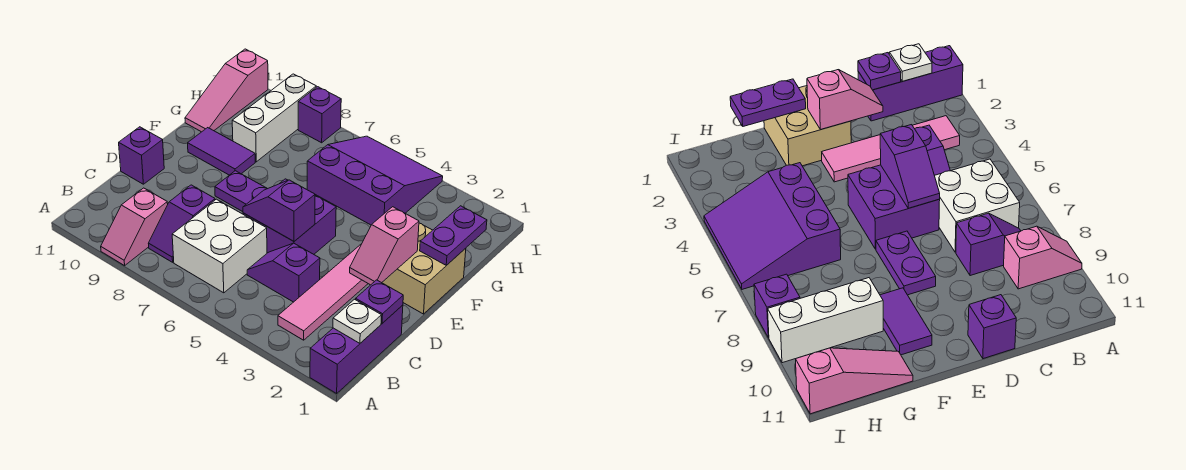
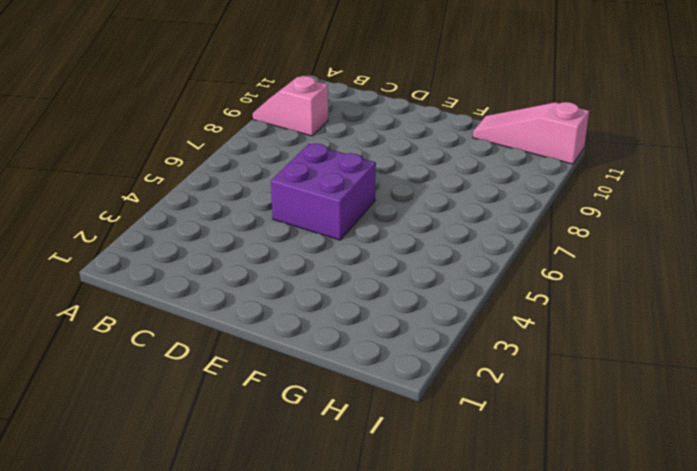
none -> purple brick A1:C1 level 1
none -> pink tile B3:E3 level 1
none -> white brick B6:C7 level 1

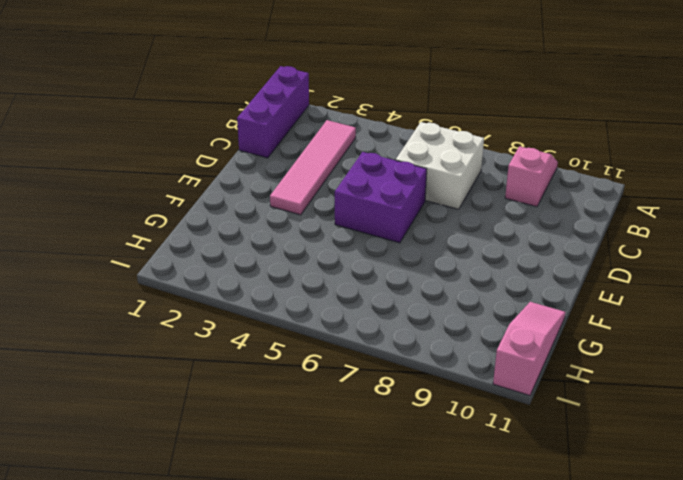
none -> purple slope B8:C8 level 1 top C
none -> purple slope C4:C5 level 1 top 4
none -> purple brick D11 level 1

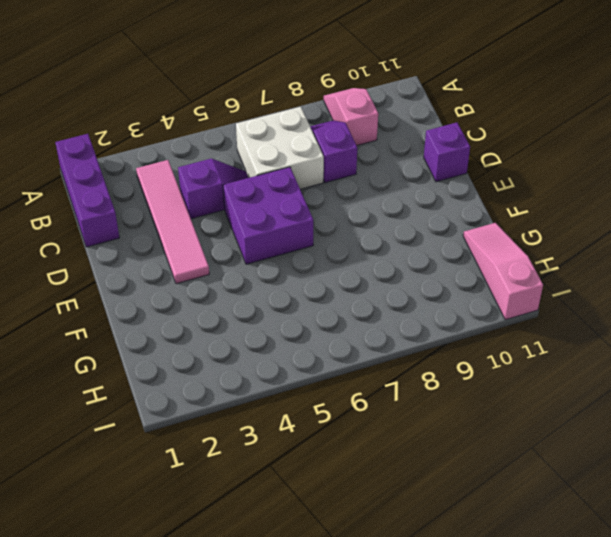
none -> tan brick E1:F2 level 1
none -> purple plate E7:E8 level 1
none -> purple tile F9:F10 level 1

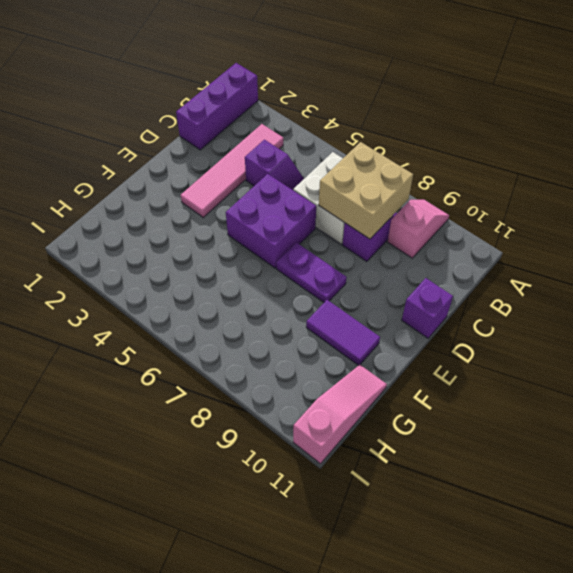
tan brick B7:C8 level 2 -> tan brick E1:F2 level 1
none -> purple slope G4:I6 level 1 top G
none -> white brick G9:I9 level 1
none -> purple brick I8 level 1

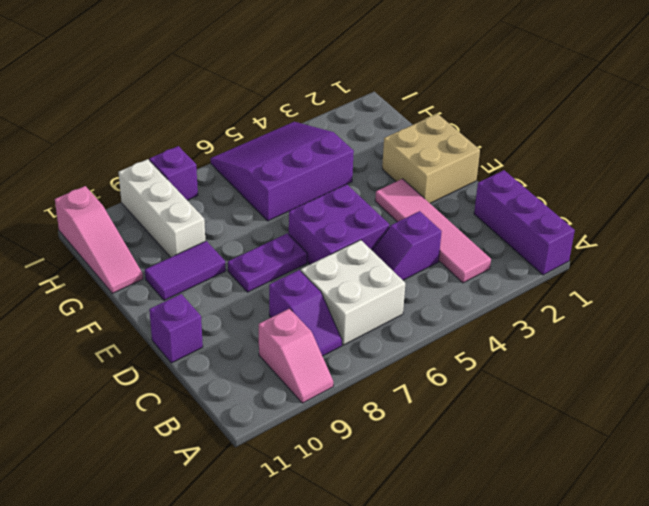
none -> white plate B1 level 2
none -> purple plate C1 level 2
none -> pink slope D2:E2 level 2 top E

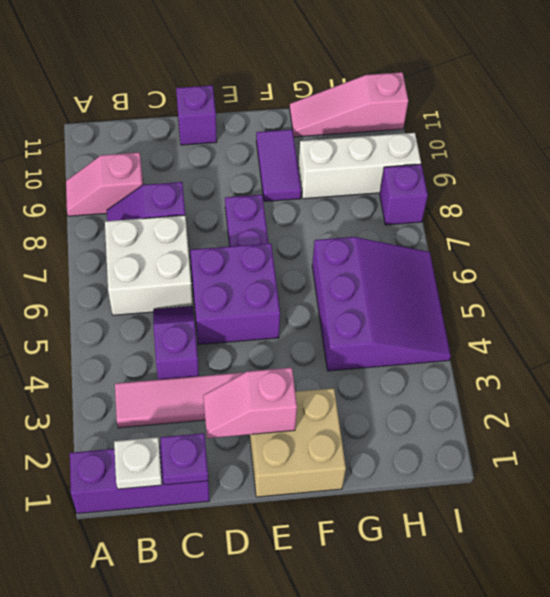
none -> purple slope D5:D6 level 2 top 5
none -> purple plate F1:G1 level 2

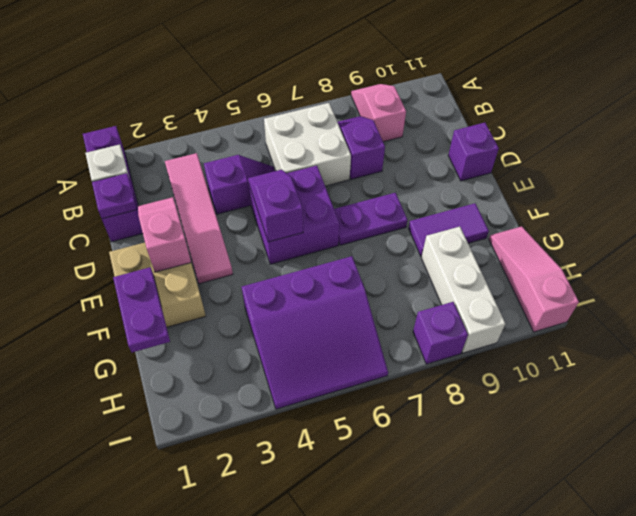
purple slope D5:E5 level 2 top E -> purple slope D5:D6 level 2 top 5

